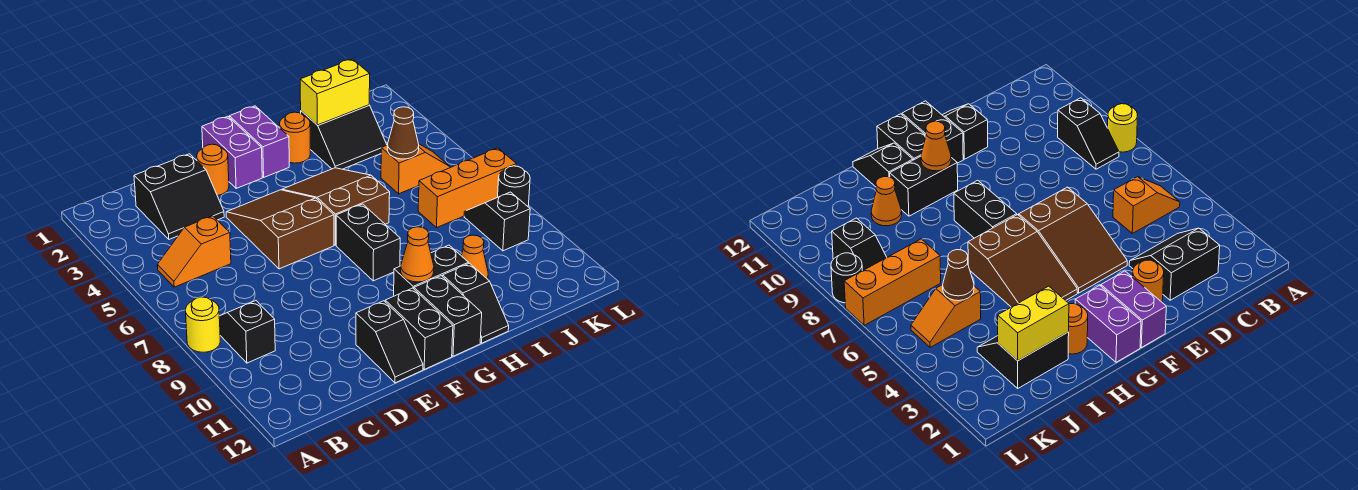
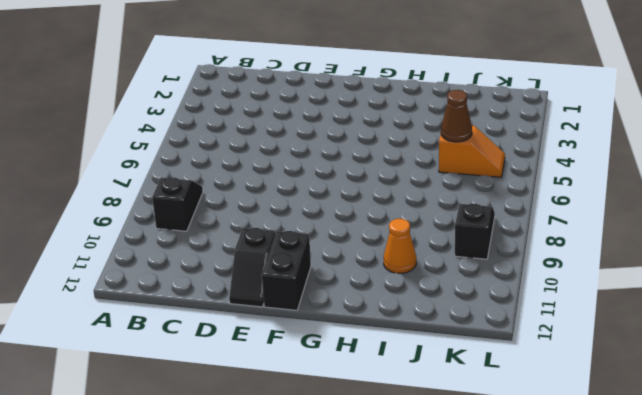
none -> yellow round brick A8 level 1
none -> orange slope B5:C5 level 1 top C
none -> black slope C2:D3 level 1 top 2

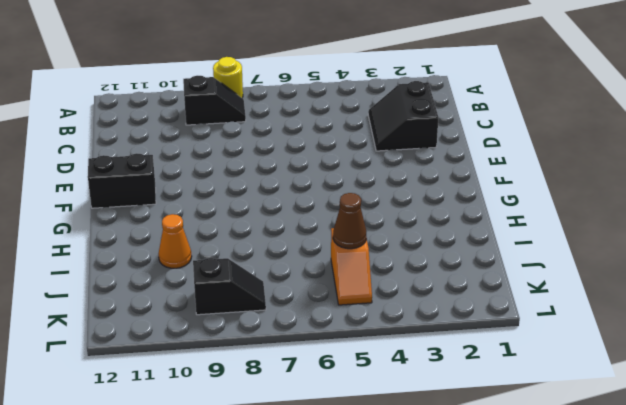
none -> orange slope B5:C5 level 1 top C
none -> orange round brick E2 level 1
none -> brown slope E4:F6 level 1 top 6

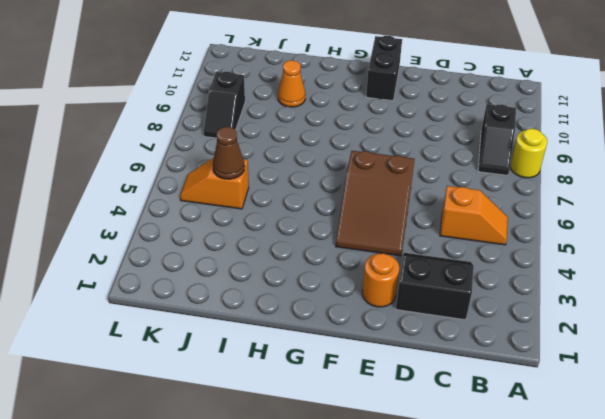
none -> black slope E11:E12 level 1 top 11
none -> purple brick F1:F2 level 1
none -> purple brick G1:G2 level 1

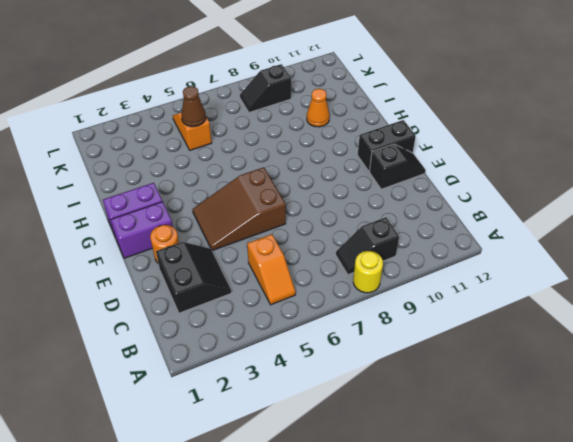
none -> brown slope G4:H6 level 1 top 6
none -> black brick G7:G8 level 1
none -> black brick G10:H10 level 1

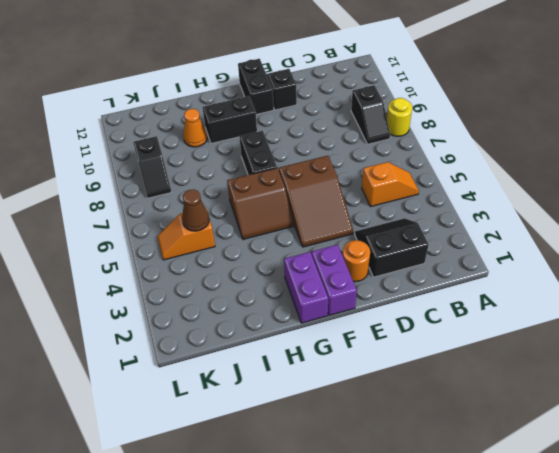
brown slope G5:H6 level 1 top 6 -> brown slope G4:H6 level 1 top 6
none -> black brick G11:G12 level 1
none -> orange round brick H2 level 1
none -> black slope H11:H12 level 1 top 11

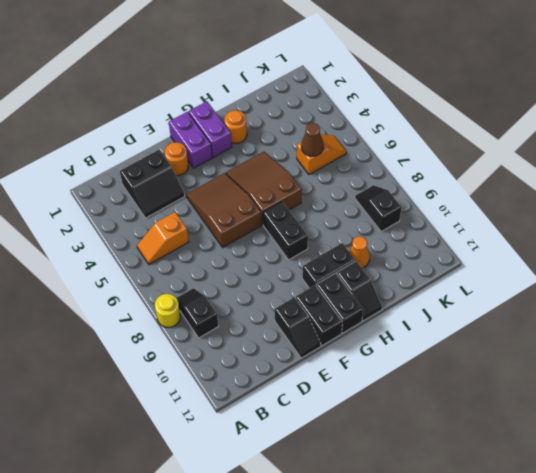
none -> black slope I2:J3 level 1 top 2
none -> orange brick J7:L7 level 1
none -> black round brick L8 level 1

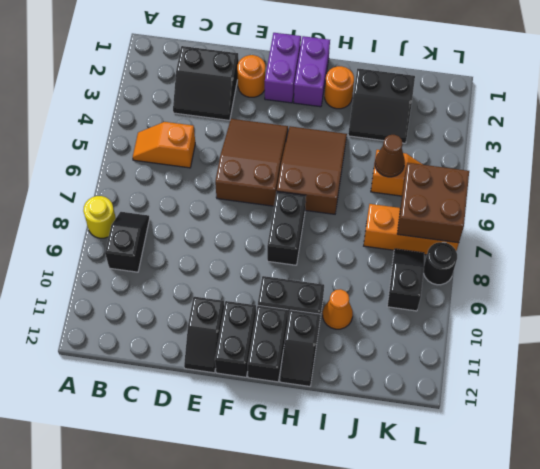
brown brick K6:L7 level 2 -> none
none -> orange cone G10 level 2
none -> yellow brick I2:J2 level 2

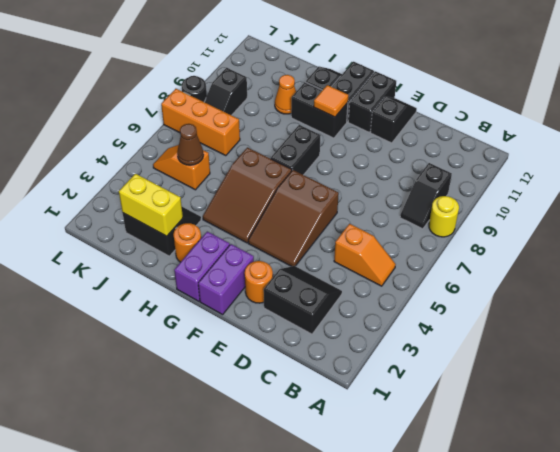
orange tile G10 level 2 -> orange cone G10 level 2

